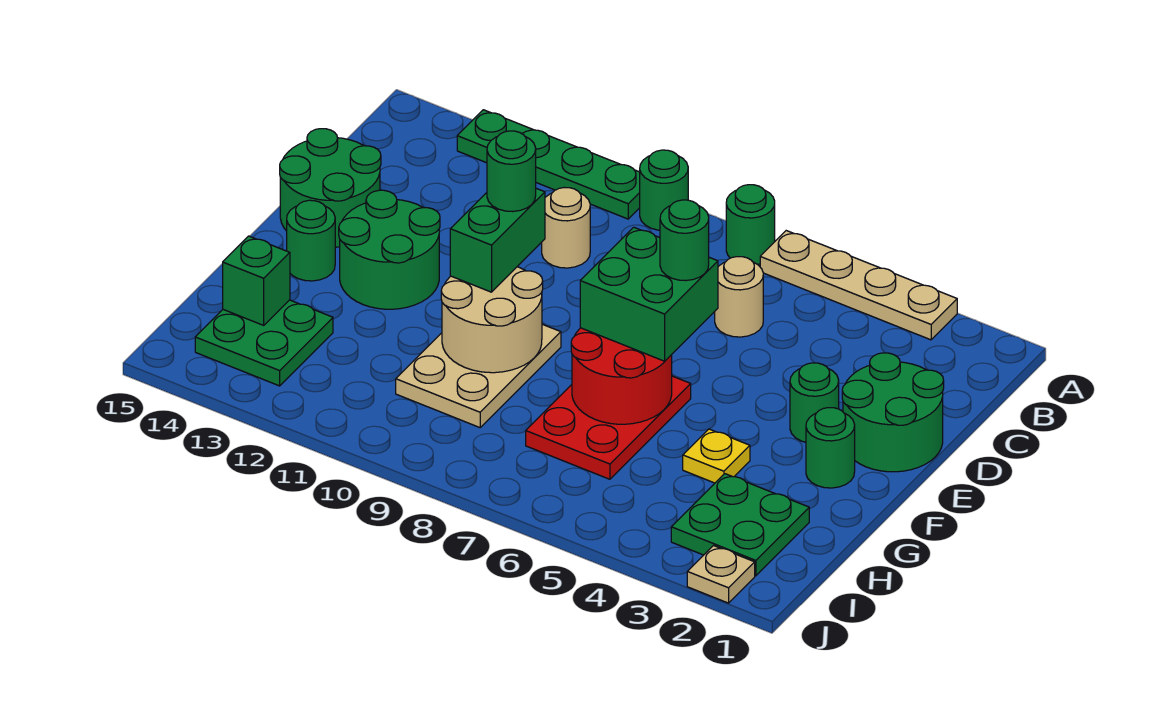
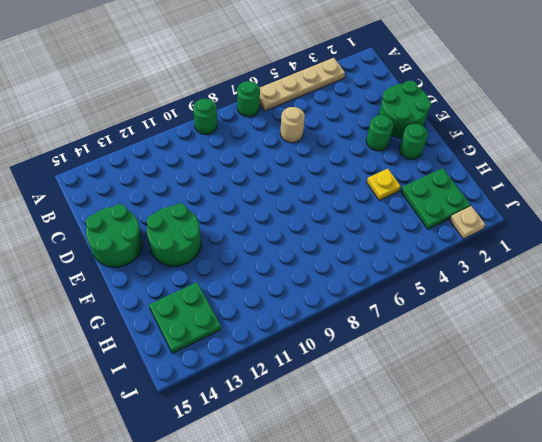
none -> green plate A10:A13 level 1
none -> tan round brick C10 level 1
none -> red plate F6:H7 level 1

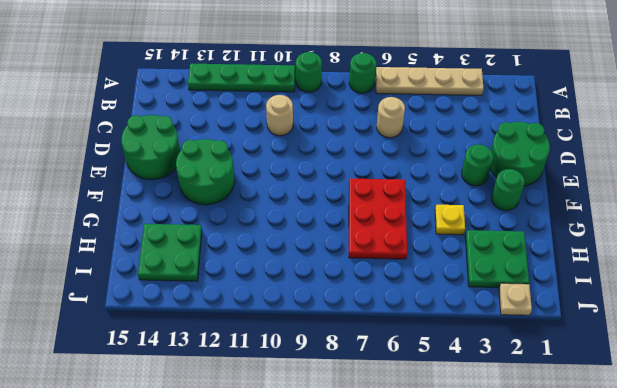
none -> tan plate F9:H10 level 1
none -> green round brick F14 level 1
none -> red round brick F6:G7 level 2

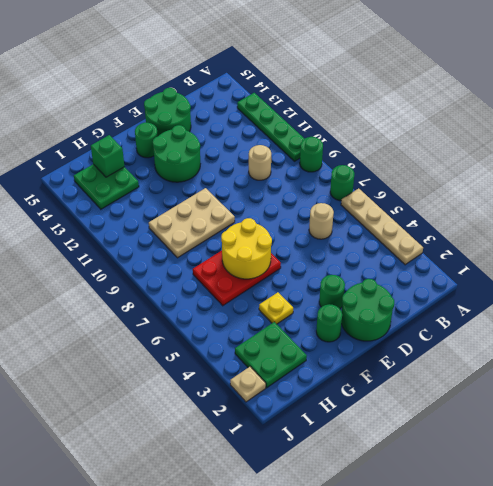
yellow round brick F6:G7 level 2 -> red round brick F6:G7 level 2
none -> tan round brick F9:G10 level 2
none -> green brick E6:F7 level 3
none -> green brick E10:F10 level 3

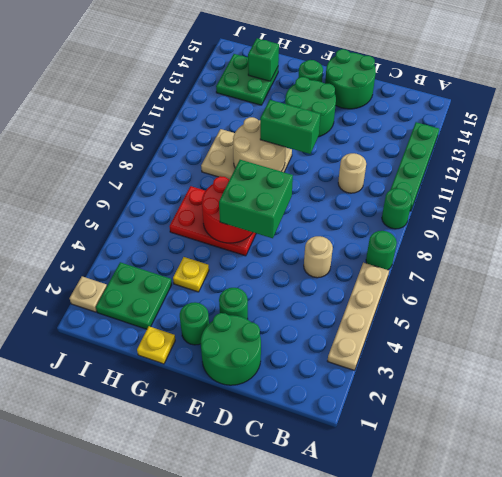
yellow plate G1 level 1 -> none
none -> green round brick E6 level 4
none -> green round brick E10 level 4

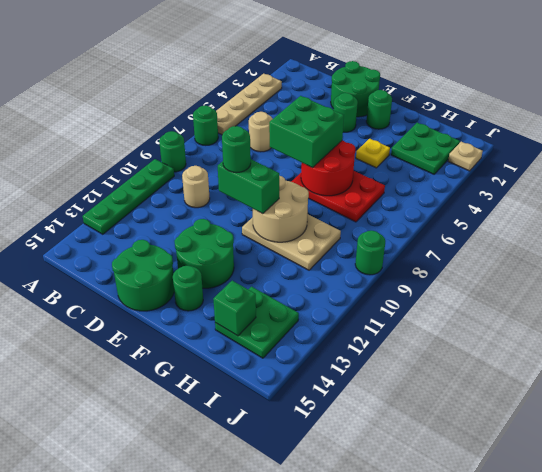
green round brick J9 level 1 -> green round brick E6 level 4

